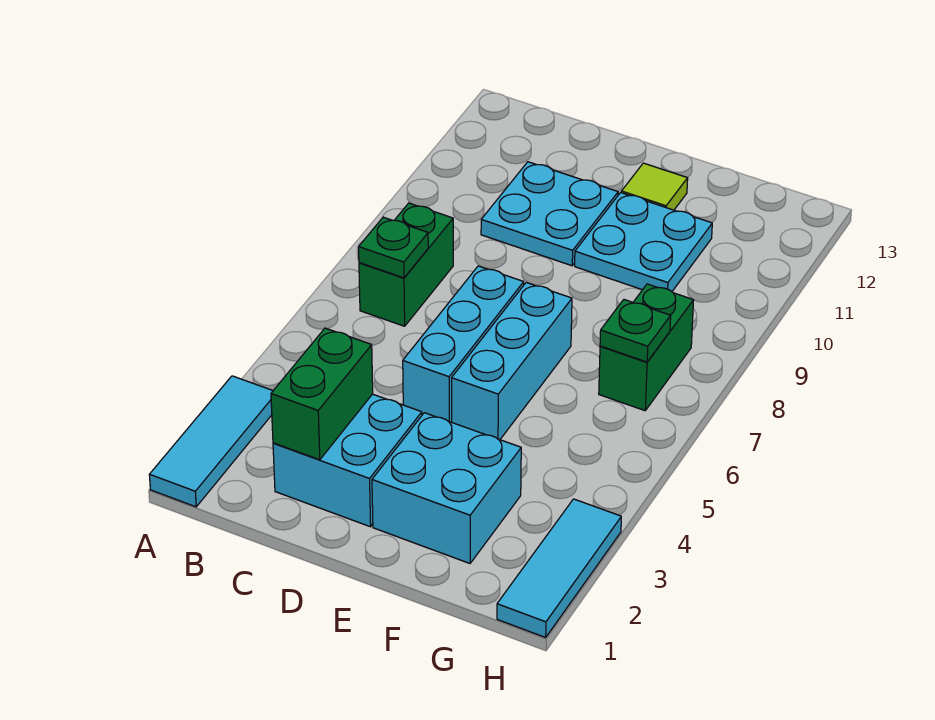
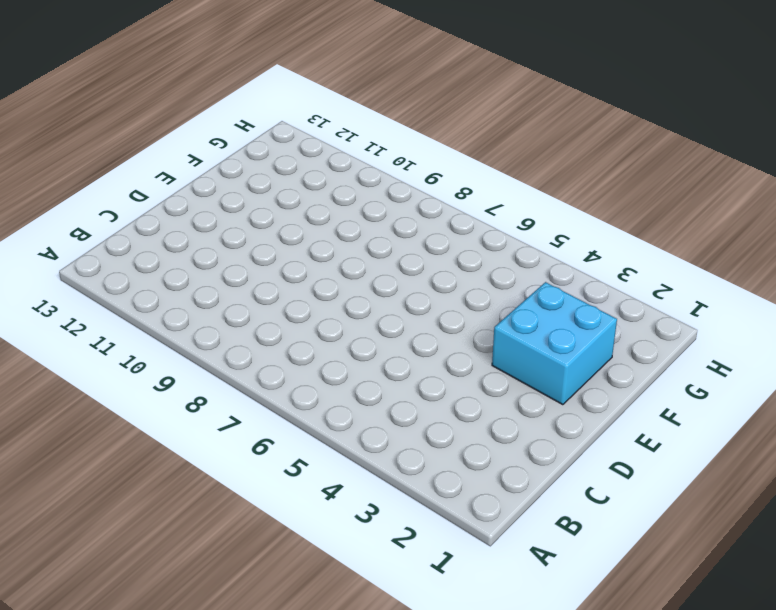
none -> cyan tile A1:A3 level 1
none -> green brick B7:B8 level 1
none -> cyan brick C2:D3 level 1

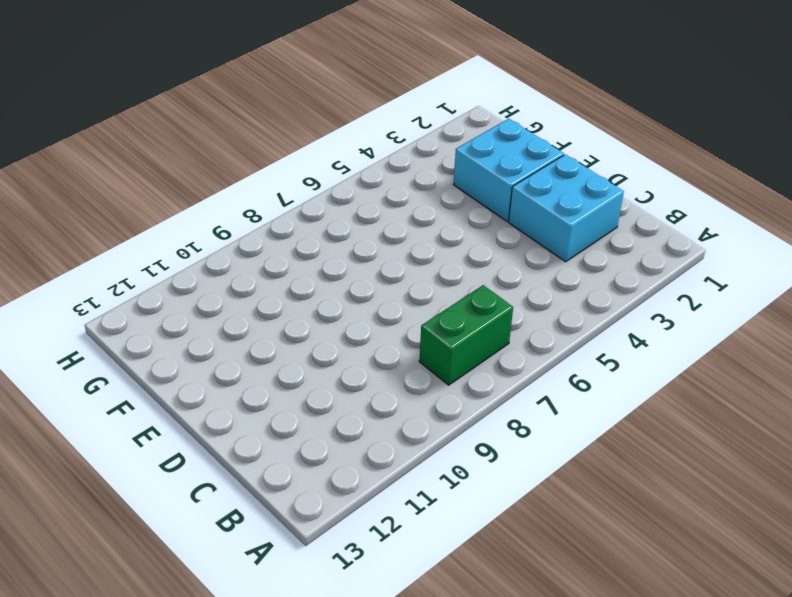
none -> cyan tile A1:A3 level 1
none -> cyan plate C10:D11 level 1
none -> cyan brick D5:D7 level 1

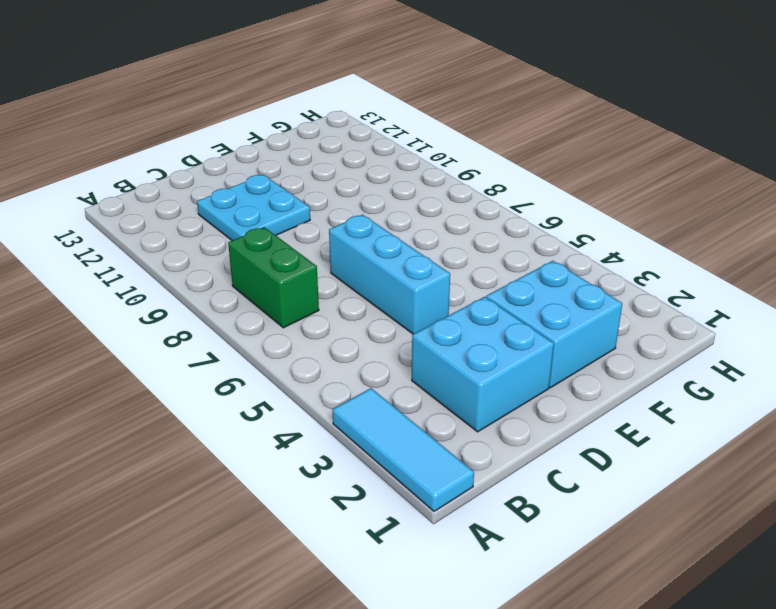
none -> cyan brick E5:E7 level 1
none -> cyan plate E10:F11 level 1
none -> lime tile E12 level 1

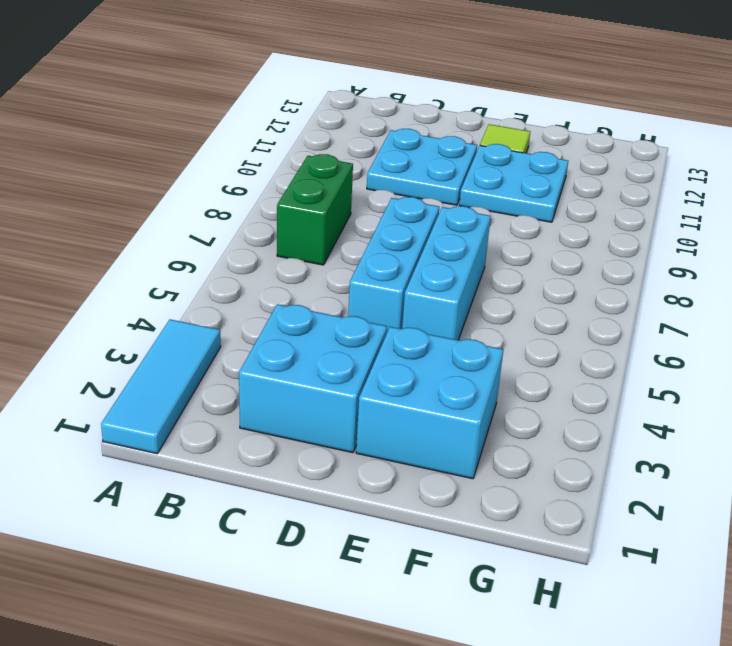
none -> green brick G7:G8 level 1
none -> cyan tile H1:H3 level 1
none -> green plate B7 level 2

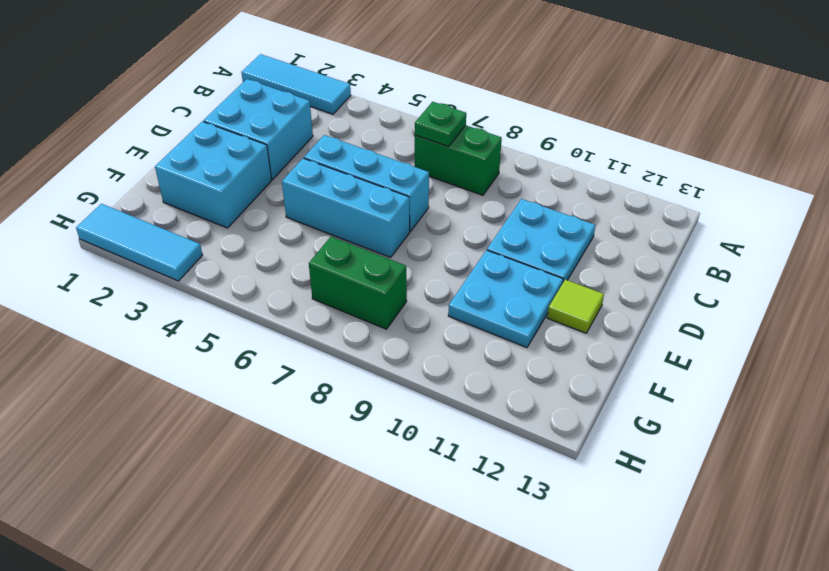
none -> green brick C2:C3 level 2
none -> green plate G7 level 2

